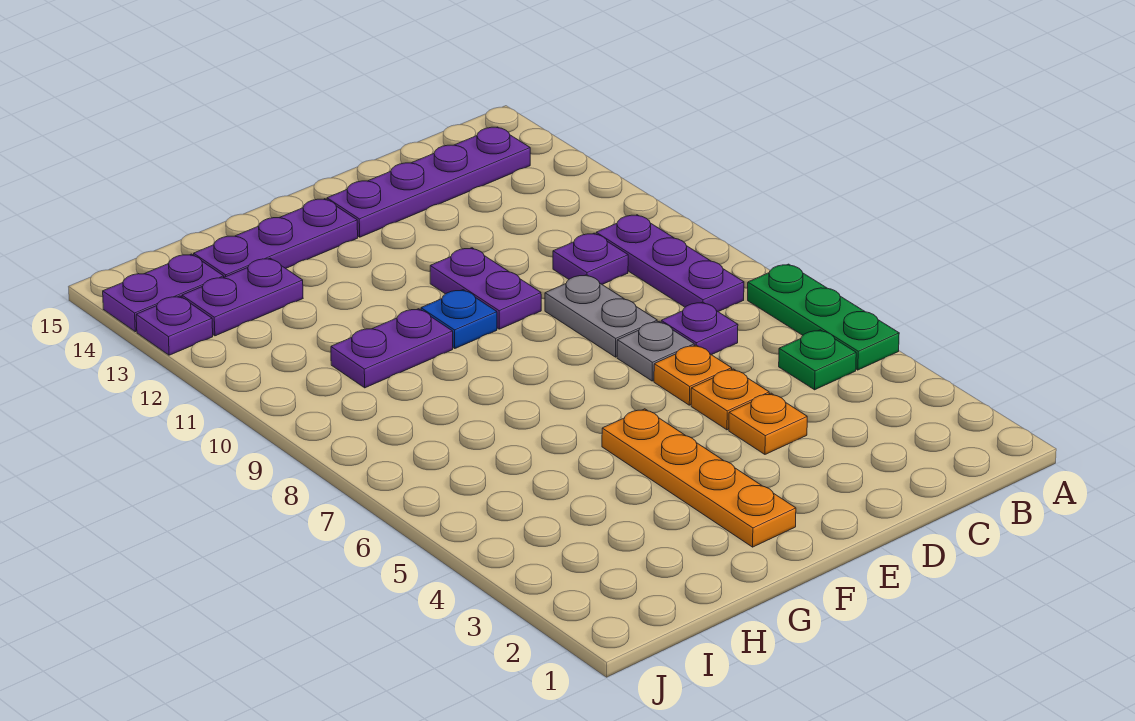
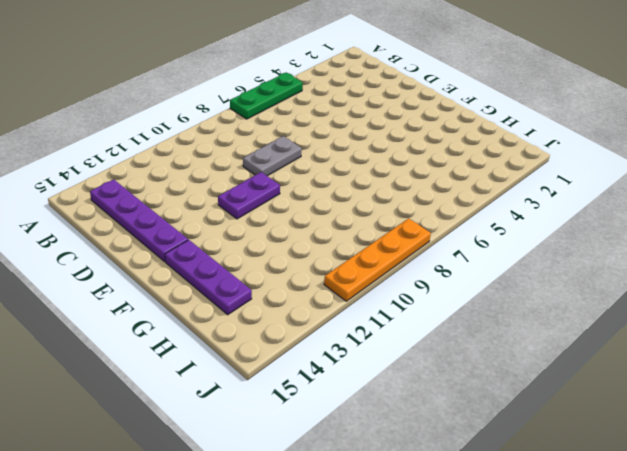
orange plate J8:J11 level 1 -> orange plate F2:F5 level 1
none -> green plate B5 level 1
none -> purple plate B8:B10 level 1
none -> purple plate C7 level 1

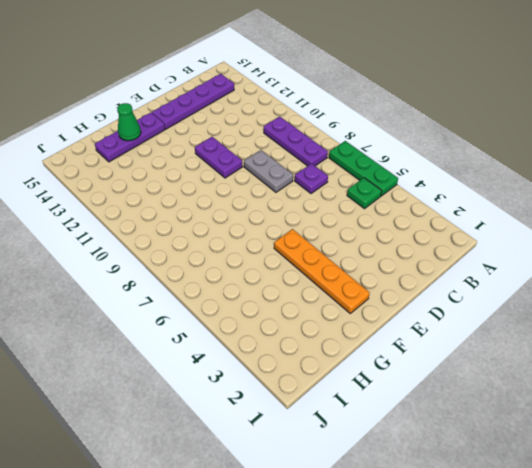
green cone G14 level 2 -> none
none -> purple plate C10 level 1
none -> orange plate D4 level 1
none -> orange plate D5 level 1

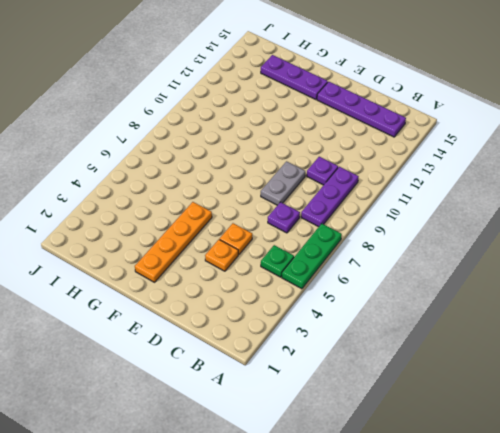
none -> orange plate D6 level 1
none -> grey plate D7 level 1
none -> purple plate E10:E11 level 1

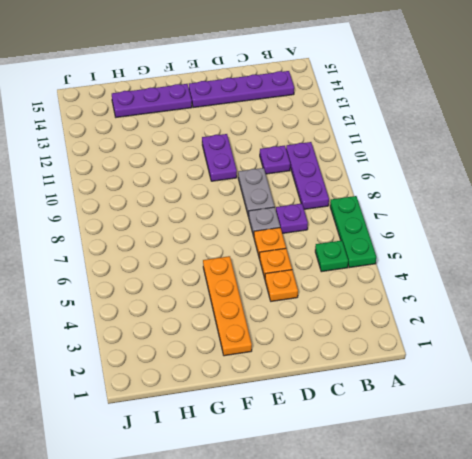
none -> blue plate F10 level 1
none -> purple plate G10:H10 level 1
none -> purple plate H13:I13 level 1

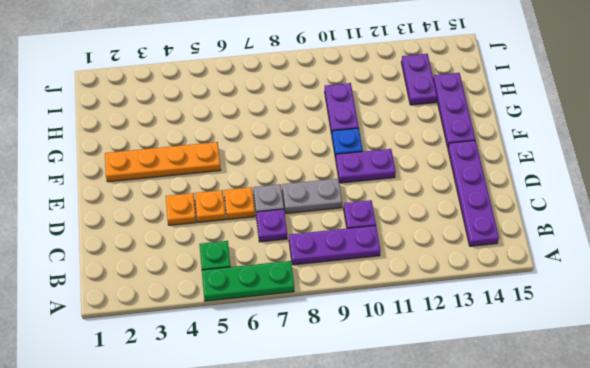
none -> purple plate I14:J14 level 1
none -> purple plate J13 level 1

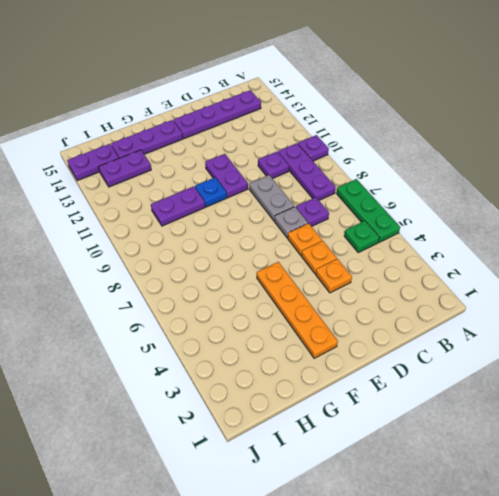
purple plate A10 level 1 -> purple plate J13 level 1

